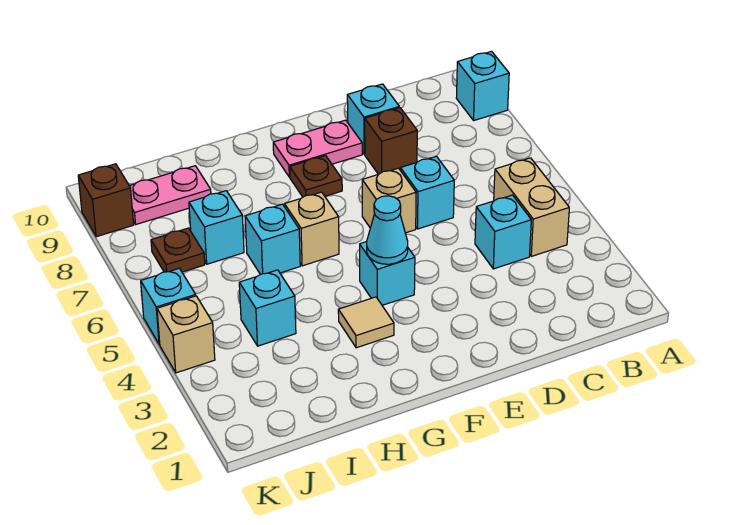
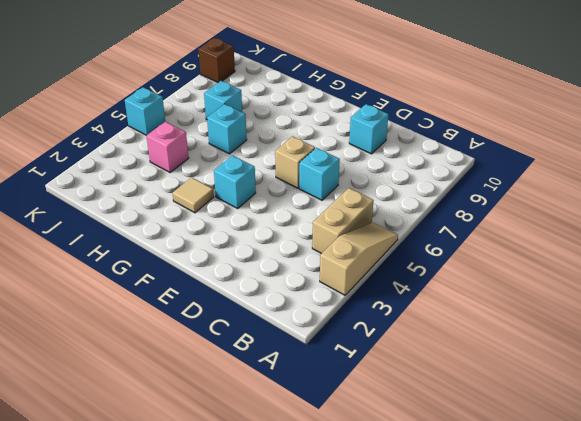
tan slope A3:A5 level 1 top 3 -> none
pink brick I4 level 1 -> cyan brick I4 level 1
none -> cyan brick A9 level 1
none -> cyan brick C4 level 1
none -> brown brick D8 level 1

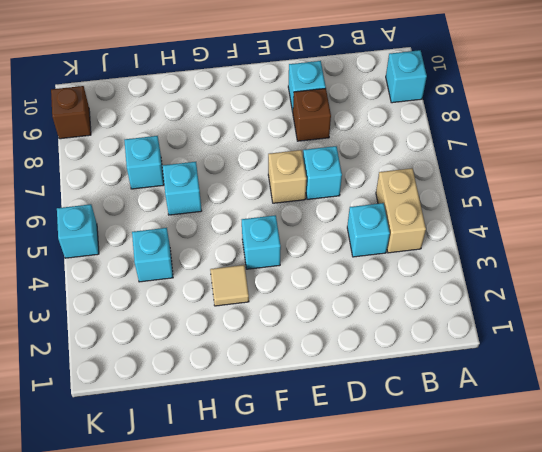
none -> pink plate E9:F9 level 1
none -> brown plate F8 level 1
none -> tan brick G6 level 1

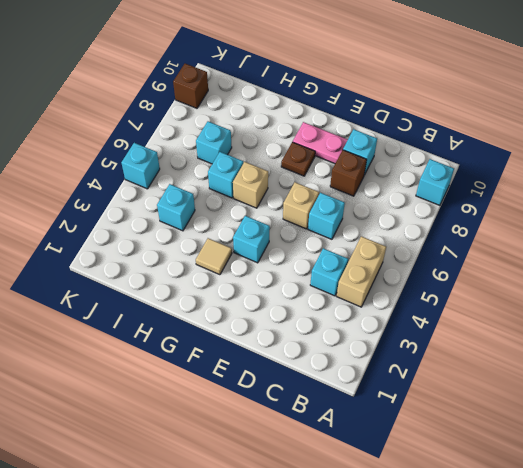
none -> pink plate I9:J9 level 1
none -> brown plate J7 level 1
none -> tan brick K4 level 1

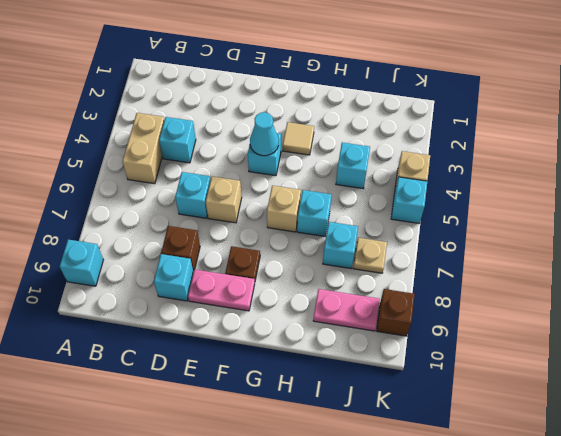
tan plate J7 level 1 -> brown plate J7 level 1

